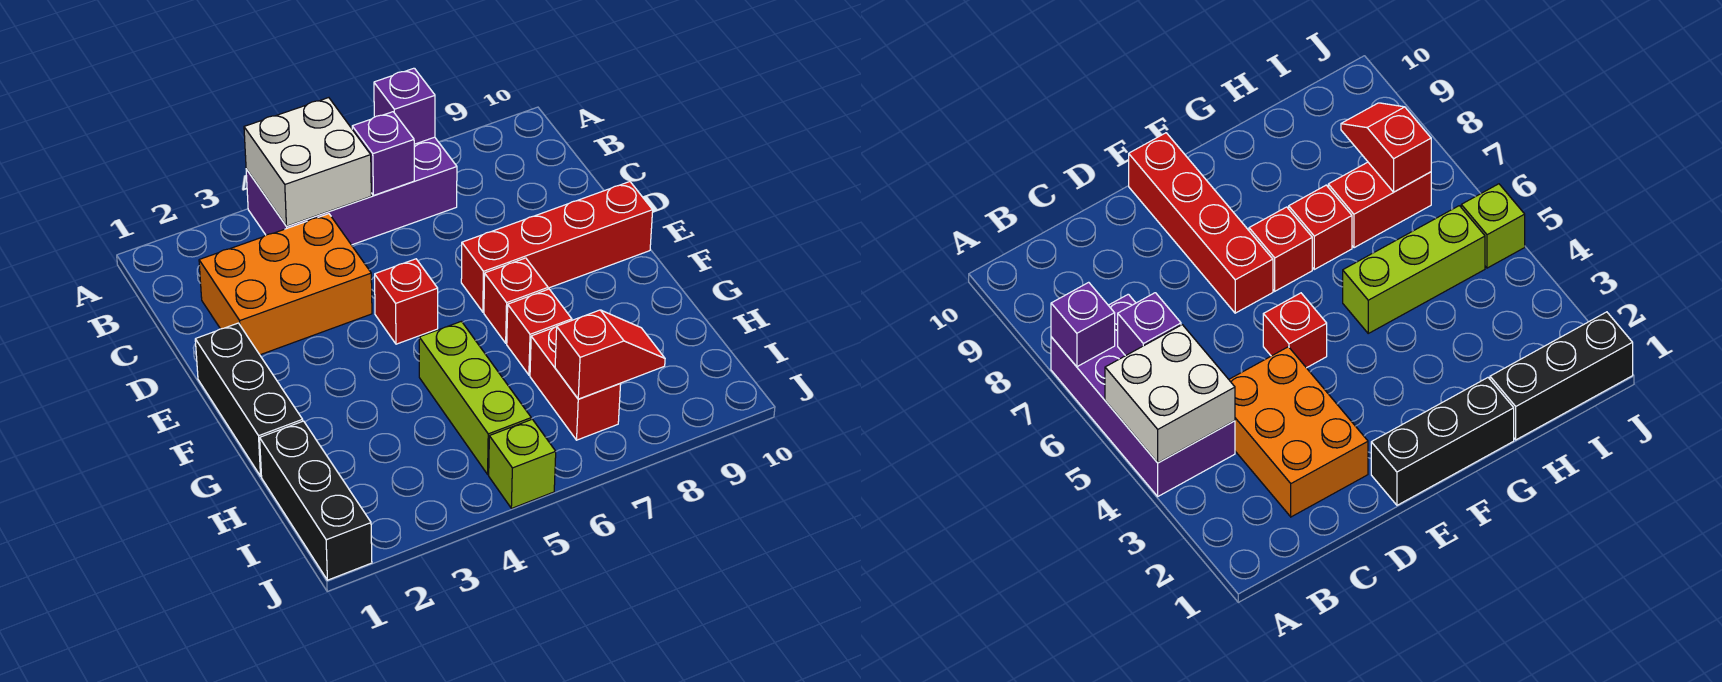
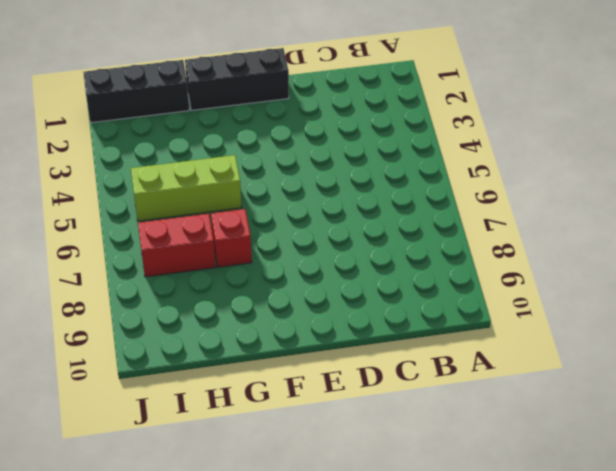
none -> purple brick A4:B7 level 1
none -> orange brick C2:D4 level 1
none -> red brick E5 level 1

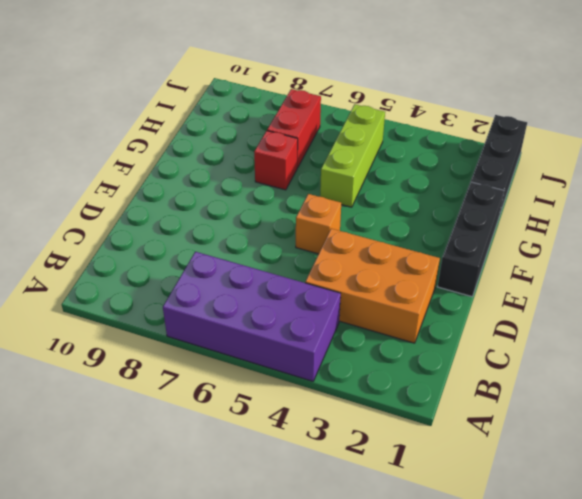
orange brick E5 level 1 -> red brick E5 level 1
none -> red brick E7:E10 level 1
none -> red brick F7 level 1
none -> lime brick J5 level 1

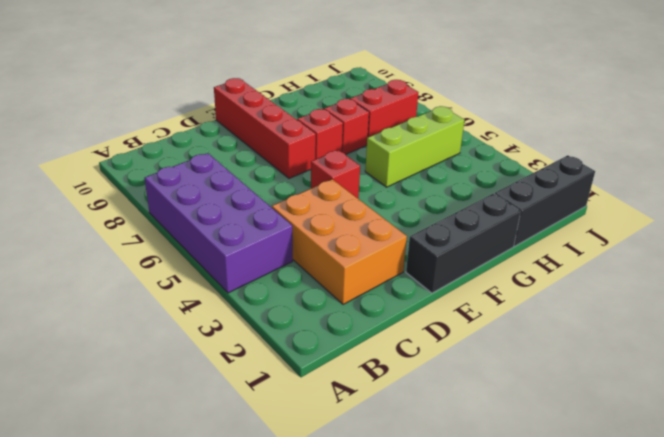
none -> lime brick J5 level 1
none -> white brick A4:B5 level 2
none -> purple brick A7 level 2

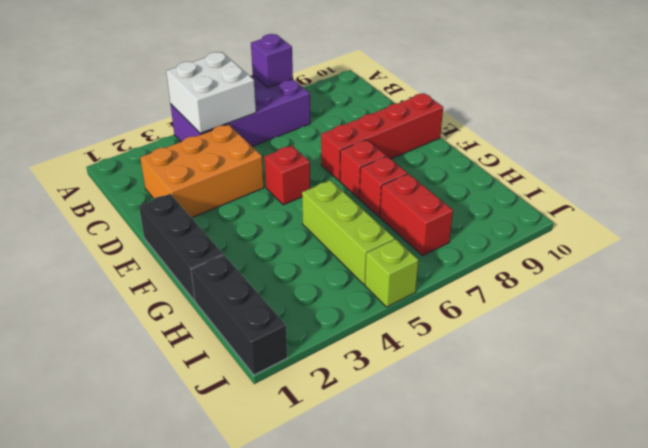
none -> purple brick B6 level 2
none -> red slope I7:I8 level 2 top 7

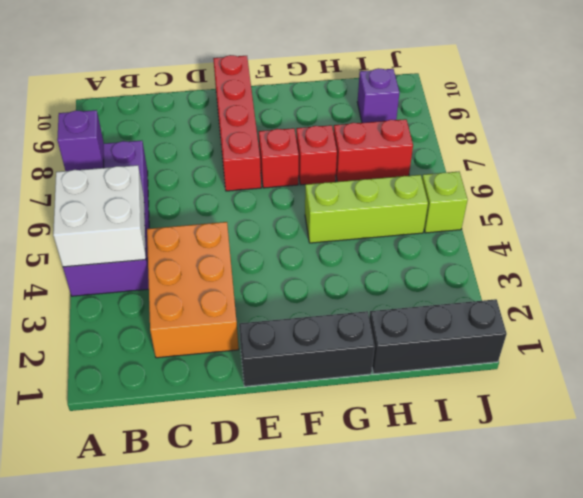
purple brick I9 level 1 -> purple brick B6 level 2
none -> red brick E5 level 1
none -> red slope I7:I8 level 2 top 7

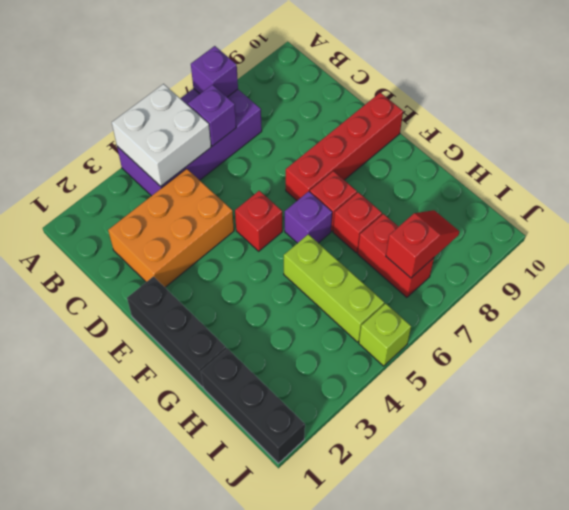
purple brick F6 level 1 -> none

